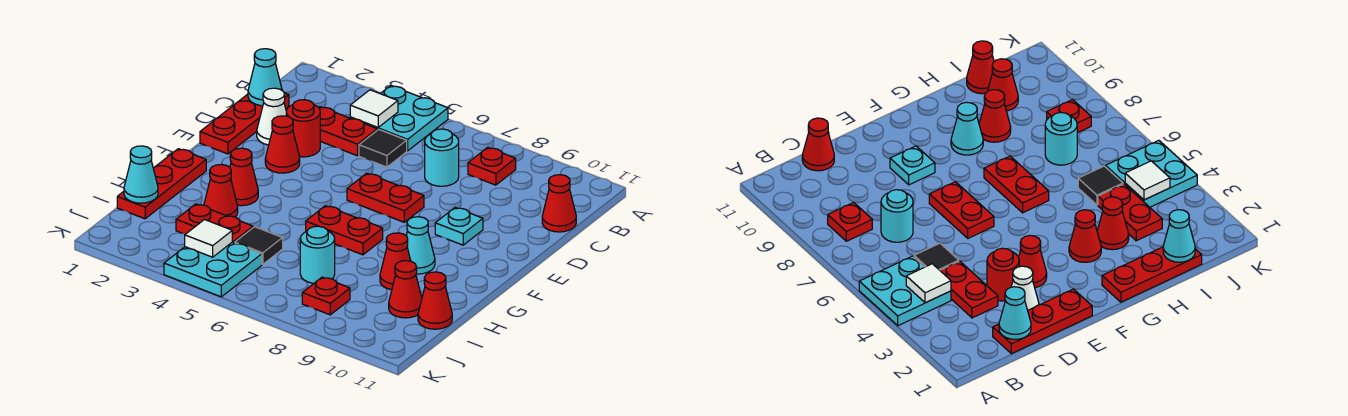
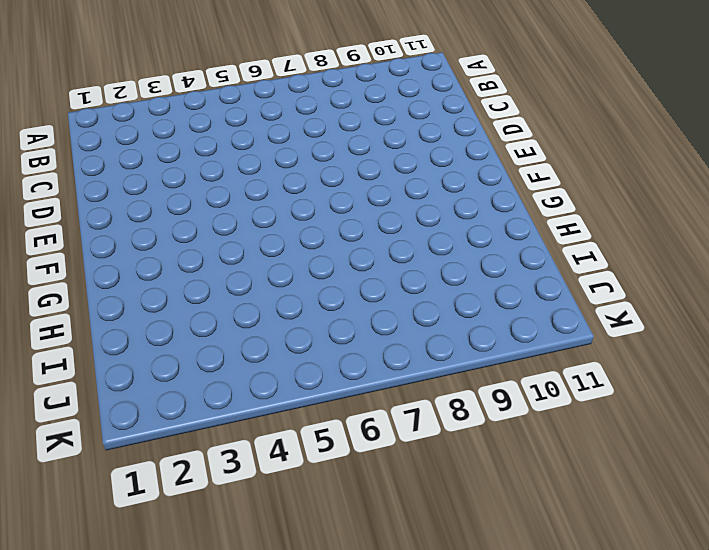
none -> cyan plate A4:B5 level 1
none -> red plate B8 level 1
none -> red plate C1:E1 level 1

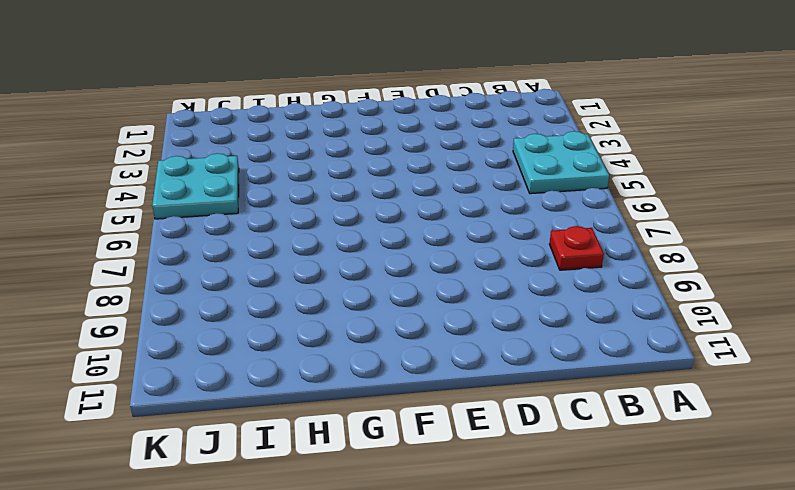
none -> red plate C1:E1 level 1
none -> red plate C3:C4 level 1
none -> black tile C5 level 1

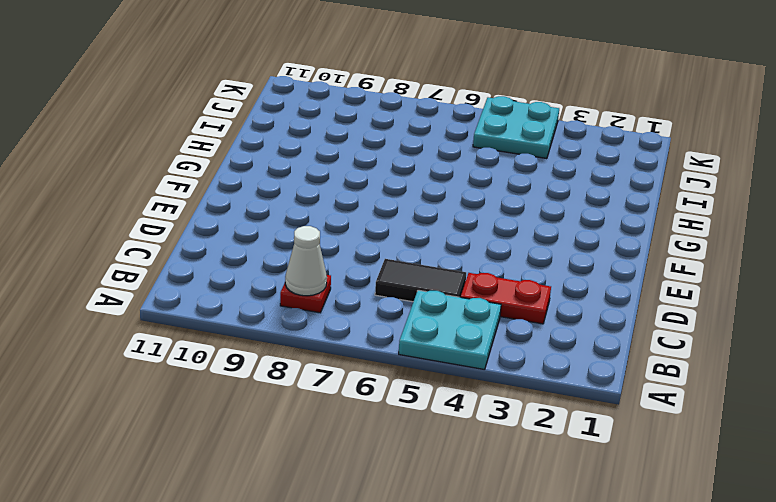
white cone B8 level 2 -> white cone D2 level 1
black tile C5:C6 level 1 -> black tile C5 level 1
none -> red plate C1:E1 level 1
none -> cyan round brick C7 level 1
none -> red cone C11 level 1

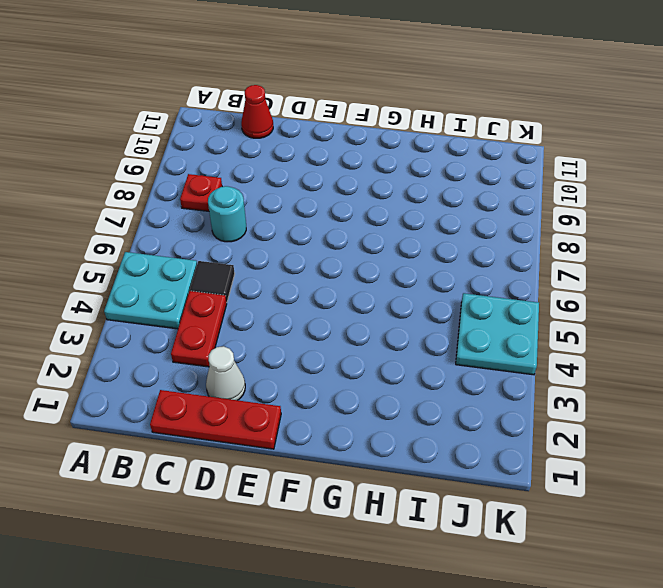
none -> red round brick D3 level 1
none -> red cone E3 level 1
none -> red plate E6:E7 level 1

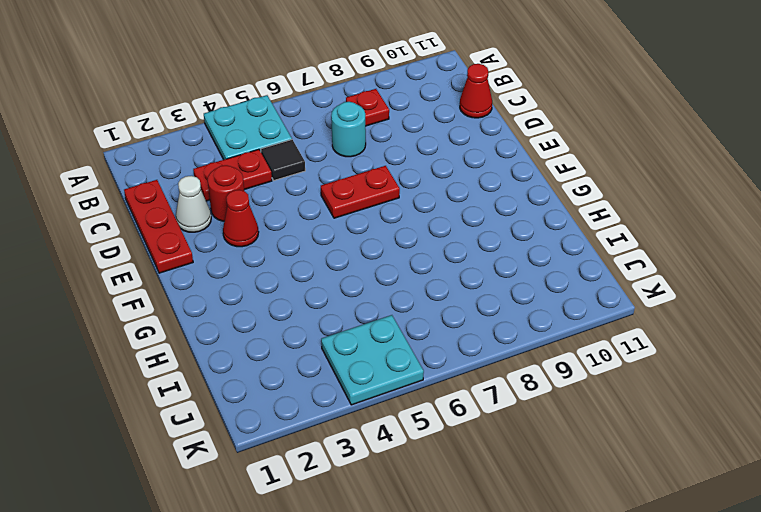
none -> cyan plate E9 level 1
none -> red plate G1:I1 level 1
none -> red cone G3 level 1

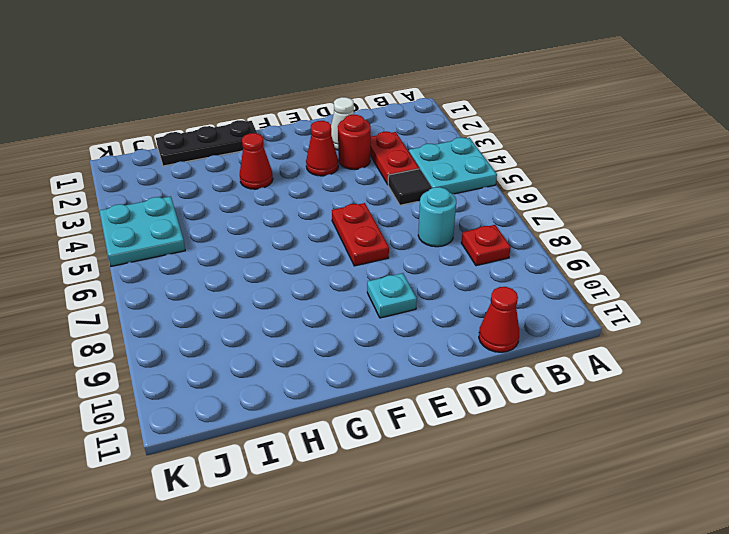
black plate G1:I1 level 1 -> red plate G1:I1 level 1
none -> red plate C1:E1 level 1
none -> red plate G6:G7 level 1
none -> cyan cone G9 level 1

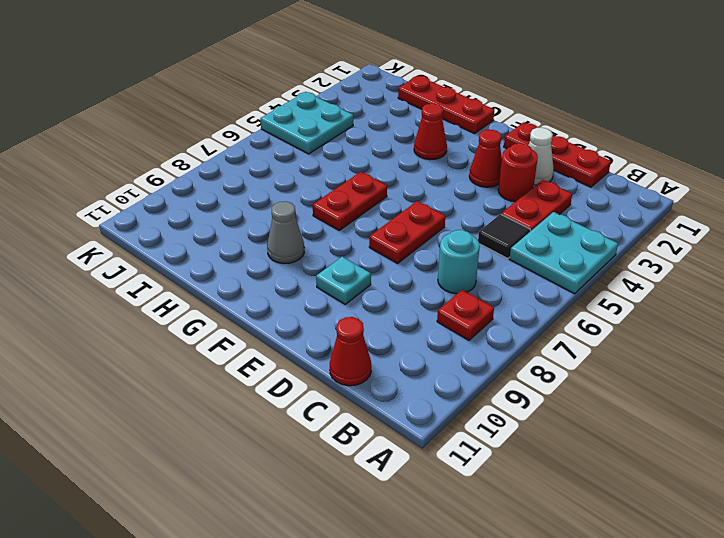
grey cone G9 level 1 -> cyan cone G9 level 1
none -> red cone H3 level 1
none -> red cone H9 level 1
none -> red plate I3:I4 level 1

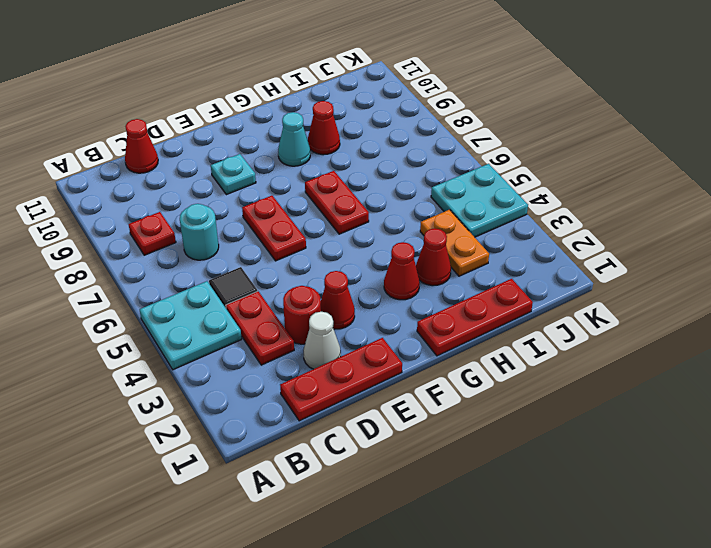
orange plate I3:I4 level 1 -> red plate I3:I4 level 1
none -> black tile I5 level 1
none -> cyan round brick I7 level 1
none -> red cone I10 level 1

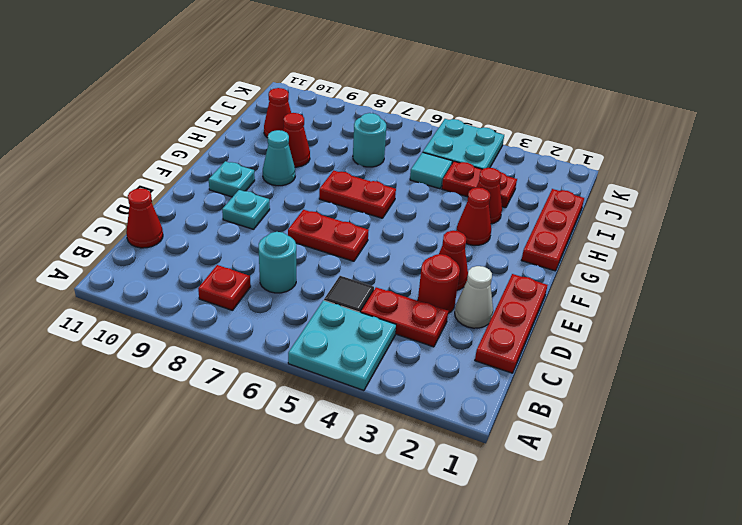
cyan plate F10 level 1 -> none
cyan tile I5 level 1 -> black tile I5 level 1
none -> red cone I11 level 1
none -> red plate J8 level 1
none -> white tile B4 level 2

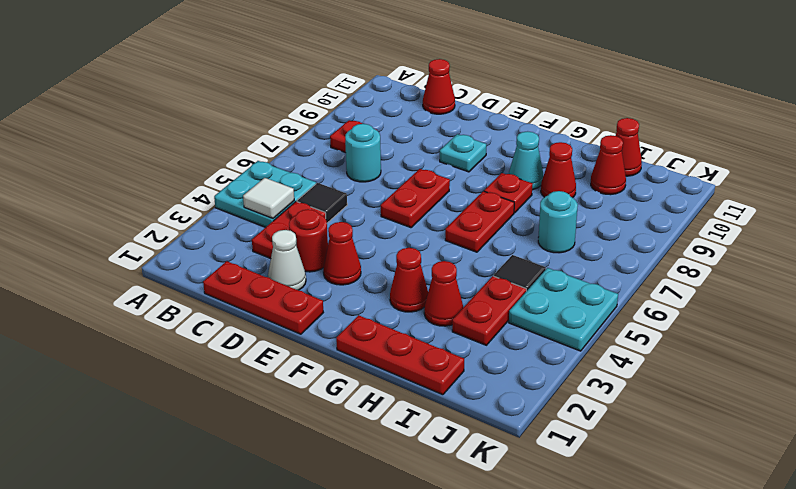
red plate G8 level 1 -> red plate J8 level 1
none -> cyan cone C1 level 2
none -> cyan cone I1 level 2
none -> white tile J4 level 2

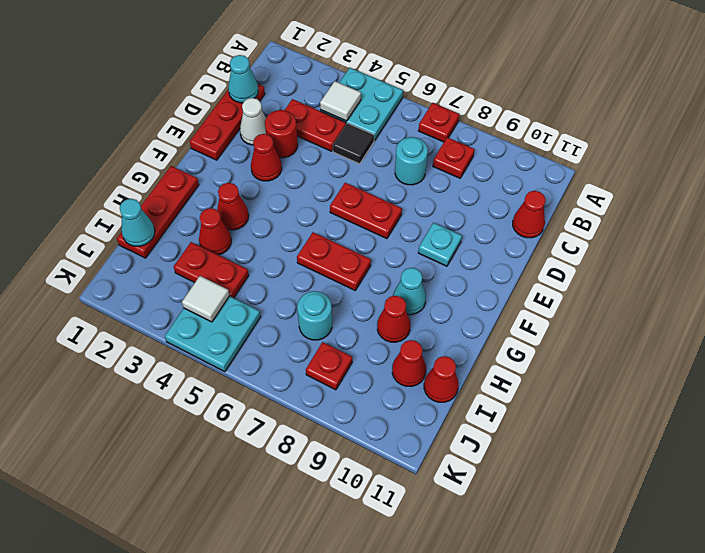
red plate A7 level 1 -> none
none -> black tile I5 level 1

